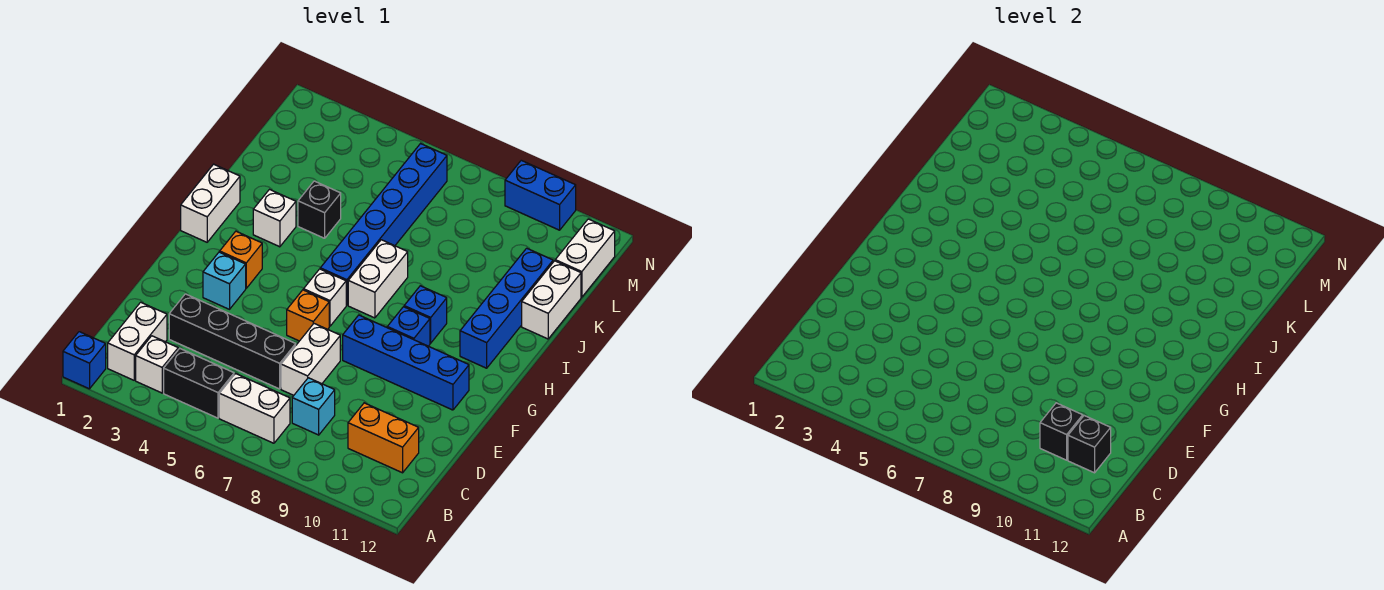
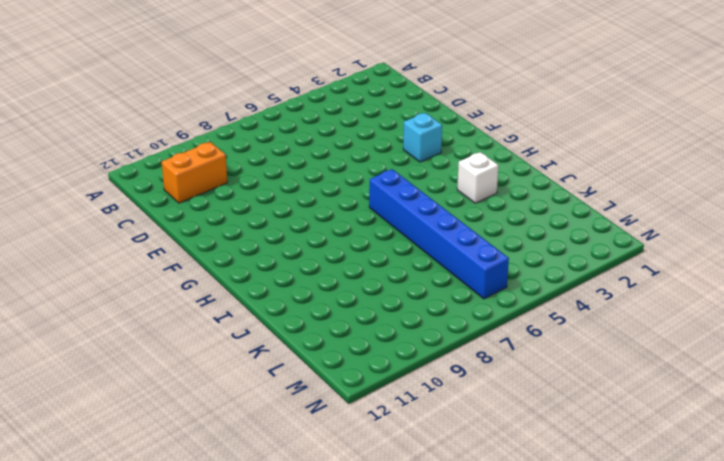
none -> blue brick A1 level 1
none -> white brick B2:C2 level 1
none -> white brick B3 level 1

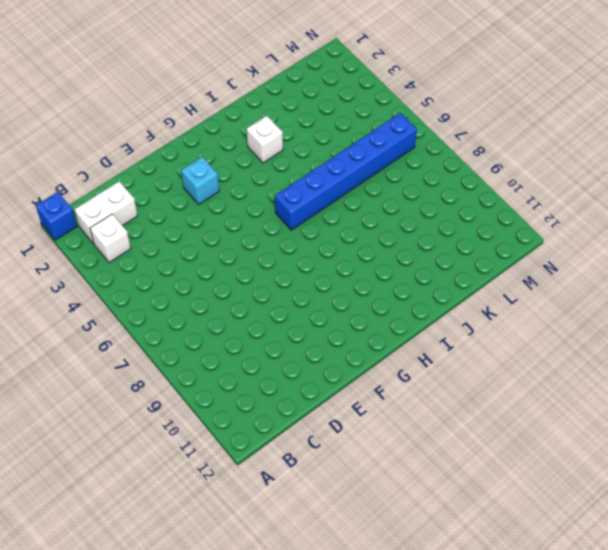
none -> black brick B4:B5 level 1
none -> white brick B6:B7 level 1
none -> cyan brick C8 level 1

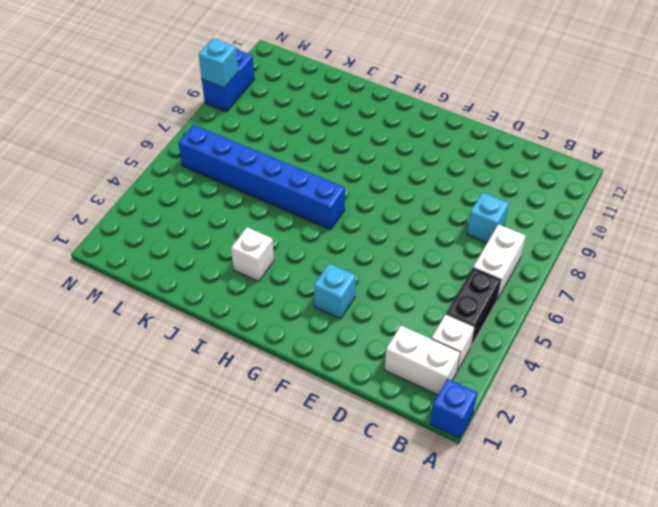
cyan brick N9 level 2 -> none
none -> orange brick C10:C11 level 1
none -> black brick D3:D6 level 1
none -> white brick D7:E7 level 1

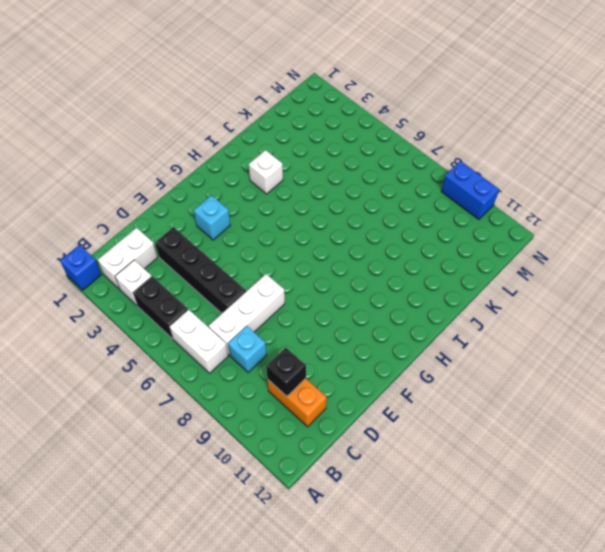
white brick C7:E7 level 1 -> white brick D7:E7 level 1
none -> orange brick F6 level 1
none -> blue brick F8:F11 level 1
none -> orange brick G3 level 1

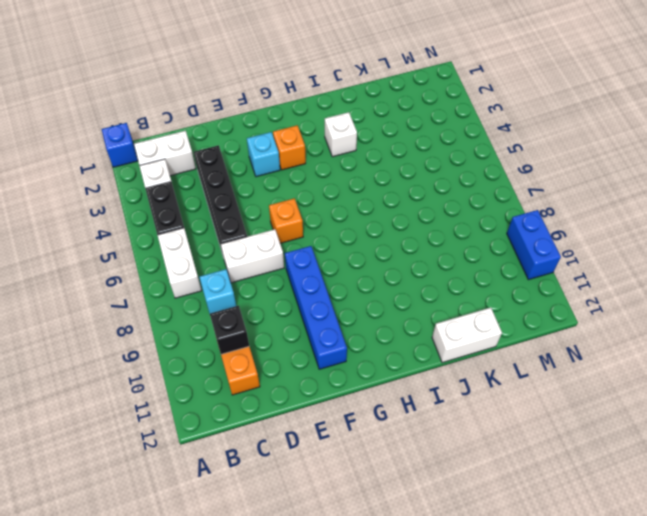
none -> white brick G6 level 1
none -> blue brick G9 level 1
none -> white brick H1:I1 level 1

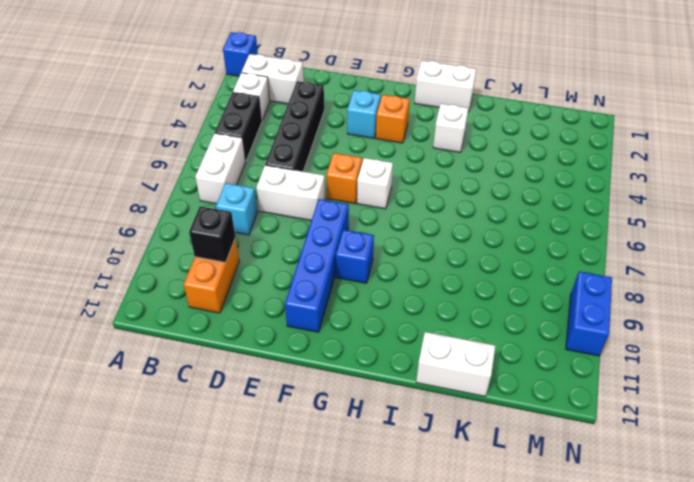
none -> blue brick H6:M6 level 1
none -> white brick H7:I7 level 1
none -> blue brick H9 level 1

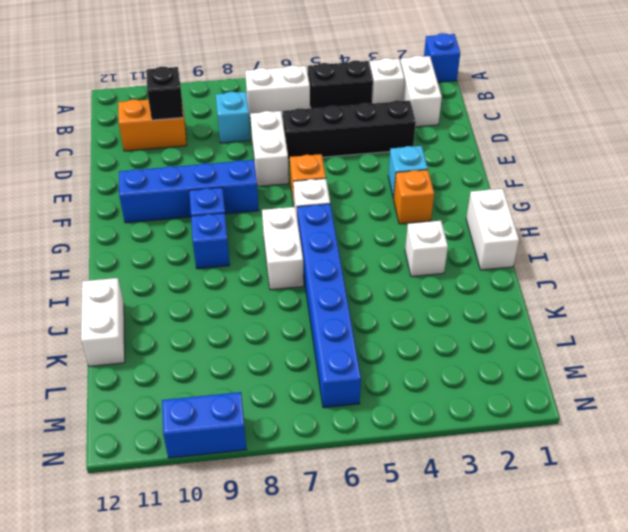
none -> blue brick H11:K11 level 1
none -> black brick J4 level 1
none -> white brick L12:M12 level 1

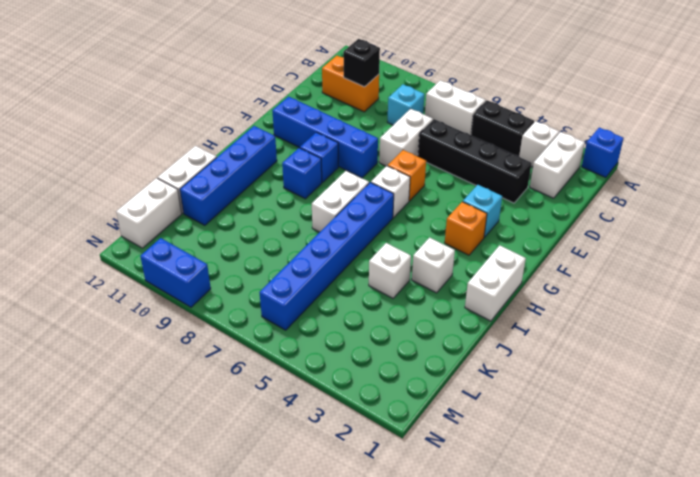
white brick J4 level 1 -> black brick J4 level 1
none -> black brick C11 level 2

